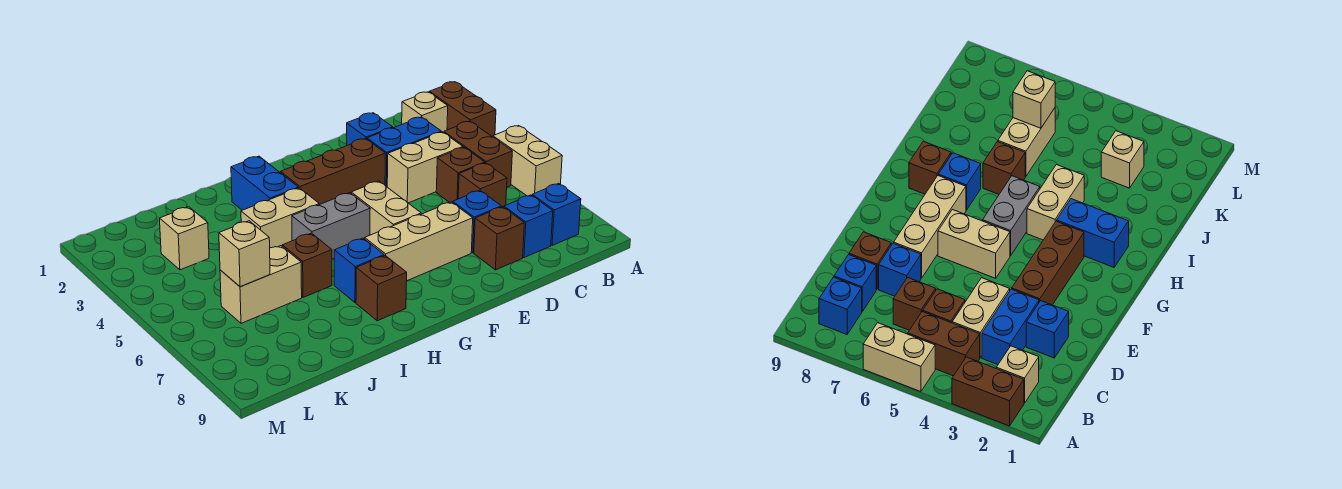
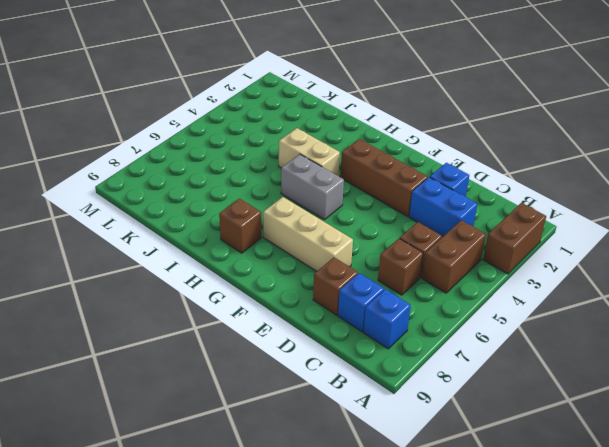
none -> tan brick A5:A6 level 1
none -> tan brick B2 level 1
none -> tan brick C4:D4 level 1

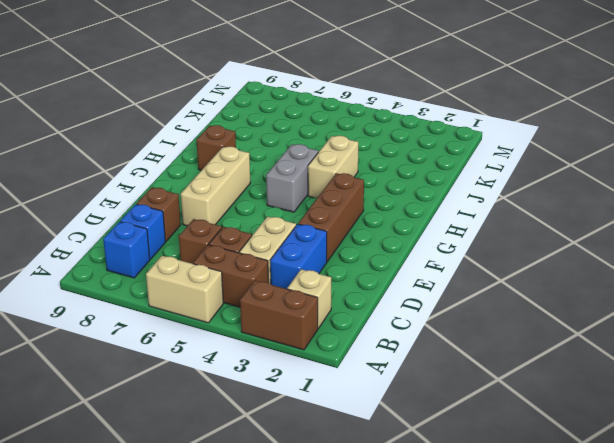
none -> blue brick D2 level 1
none -> blue brick D7 level 1
none -> tan brick F5:F6 level 1

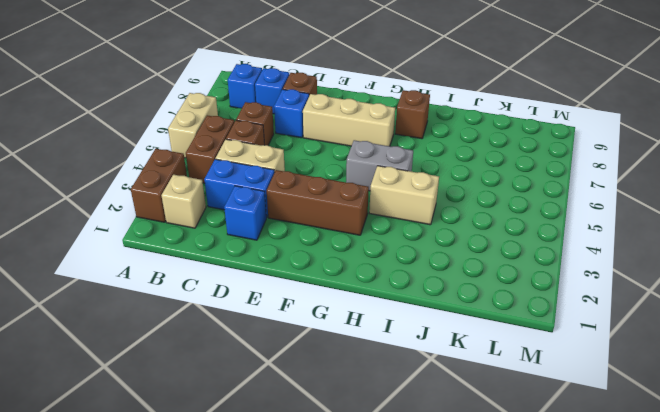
none -> tan brick F5:F6 level 1
none -> blue brick H2:H3 level 1
none -> blue brick H7 level 1

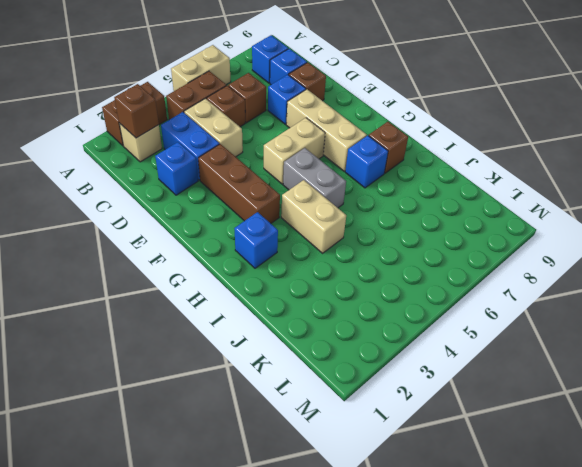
brown brick B2 level 2 -> brown brick I6 level 1
blue brick H2 level 1 -> blue brick H2:H3 level 1
none -> tan brick J6:K6 level 1
none -> tan brick K3 level 1
none -> tan brick K6 level 2

